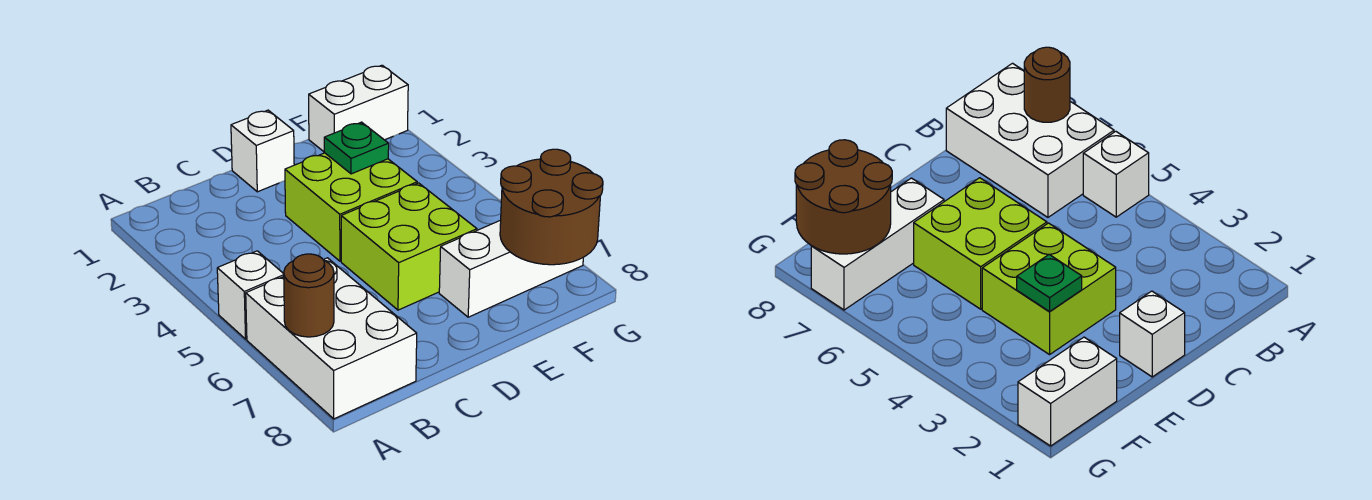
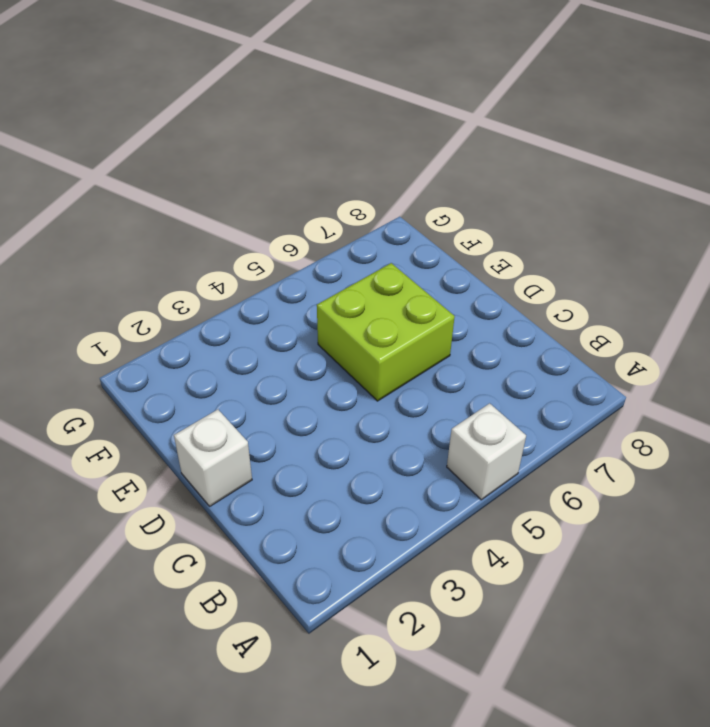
none -> white brick A6:B8 level 1
none -> lime brick D3:E4 level 1

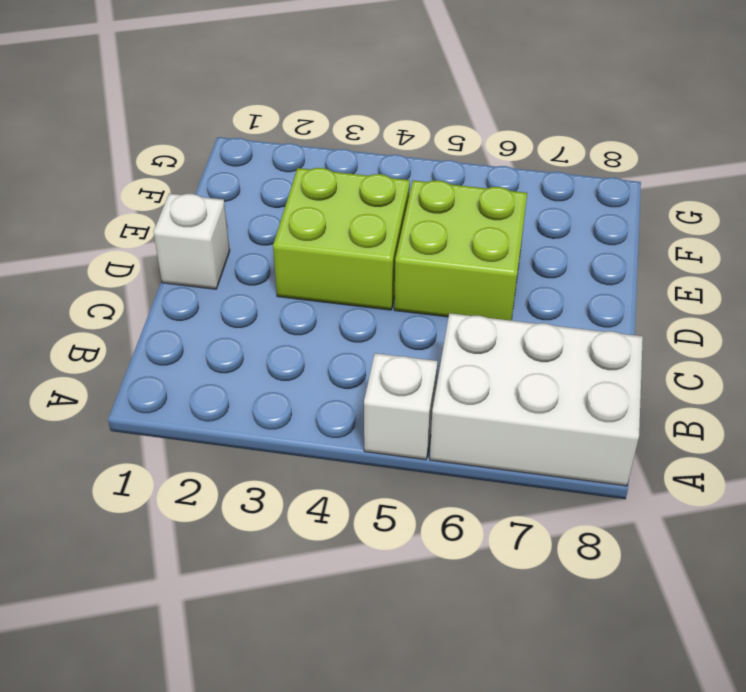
none -> white brick E7:G7 level 1
none -> white brick F1:G1 level 1

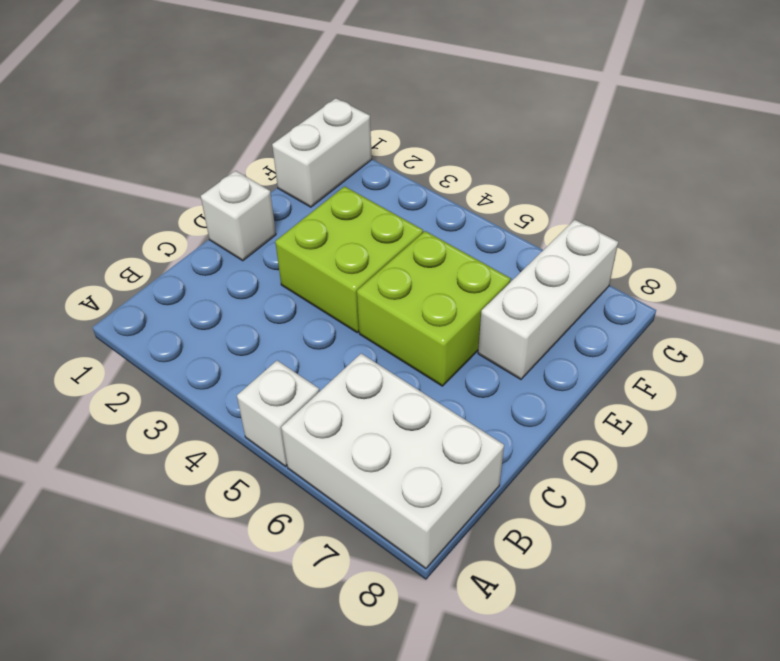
none -> brown round brick A7 level 2
none -> green plate E3 level 2

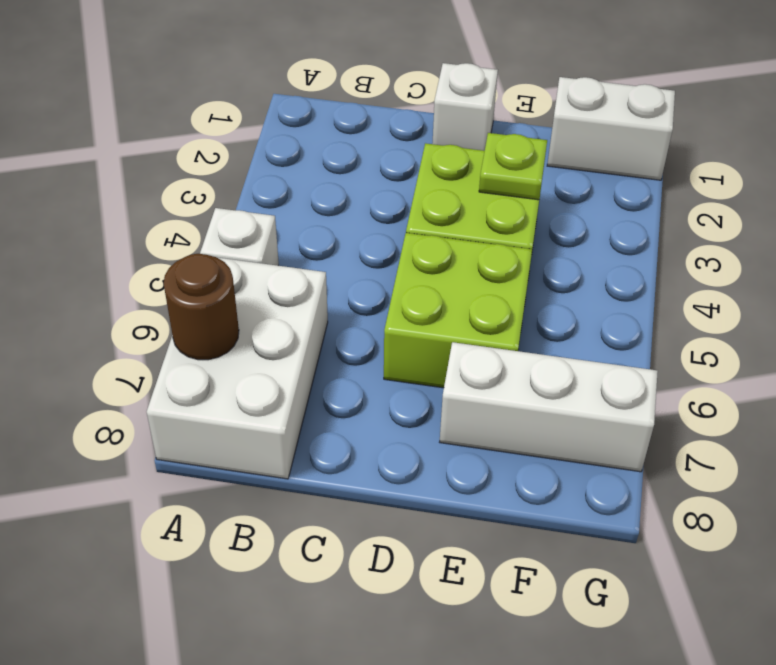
lime plate E3 level 2 -> green plate E3 level 2
none -> brown round brick F7:G8 level 2

